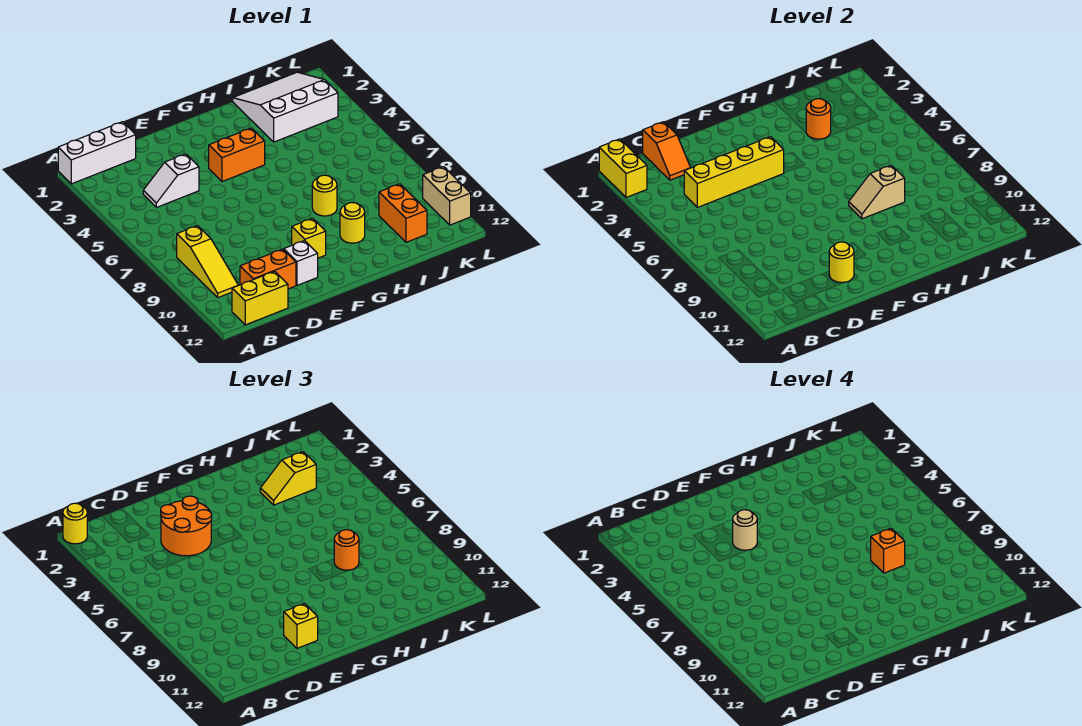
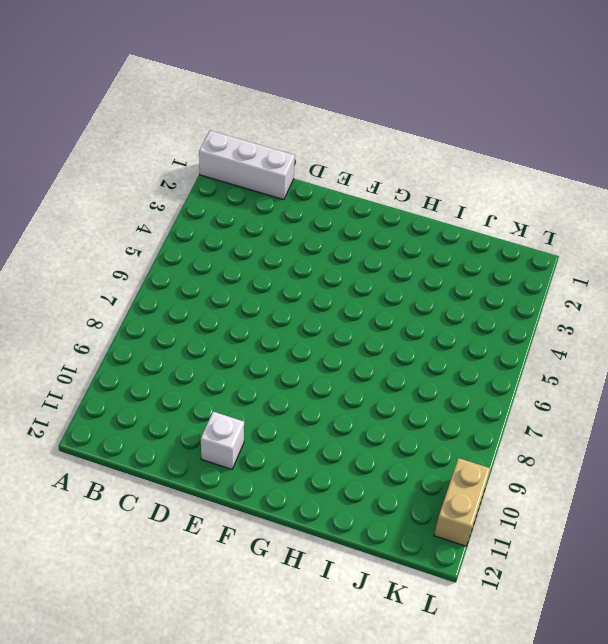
none -> yellow slope B8:B10 level 1 top 8
none -> yellow brick B12:C12 level 1
none -> white slope C4:D4 level 1 top D

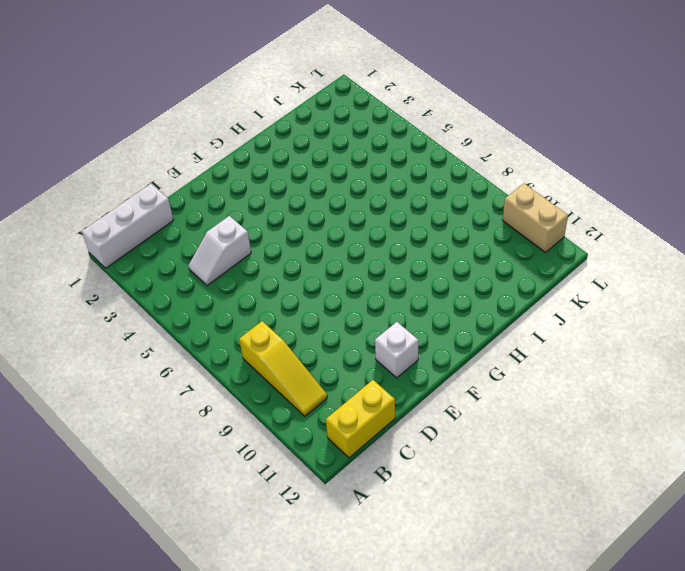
none -> orange brick C11:D11 level 1
none -> orange brick F4:G4 level 1
none -> yellow brick F10 level 1

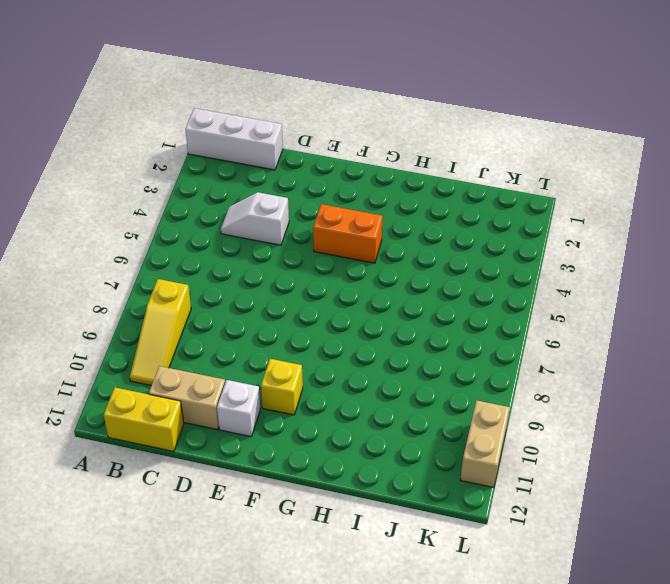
tan brick C11:D11 level 1 -> orange brick C11:D11 level 1
none -> yellow round brick H8 level 1
none -> yellow round brick H10 level 1
none -> white slope I1:K3 level 1 top 3

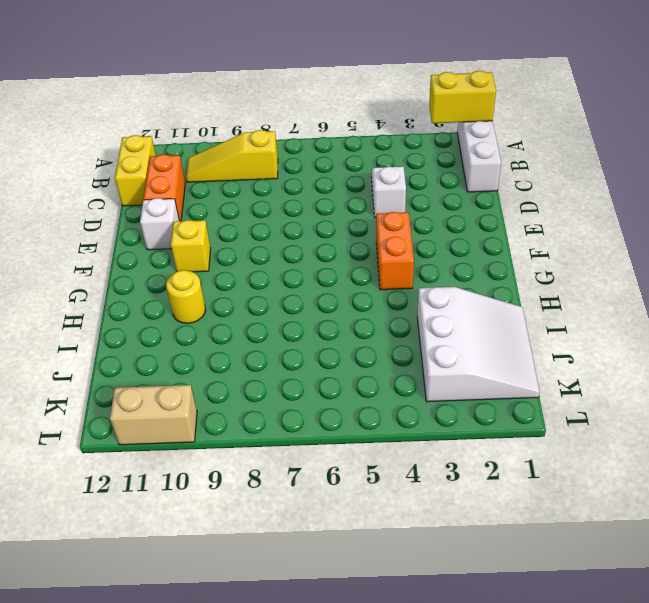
none -> yellow round brick H8 level 1
none -> orange brick J10:J11 level 1
none -> orange slope C1:C2 level 2 top 1

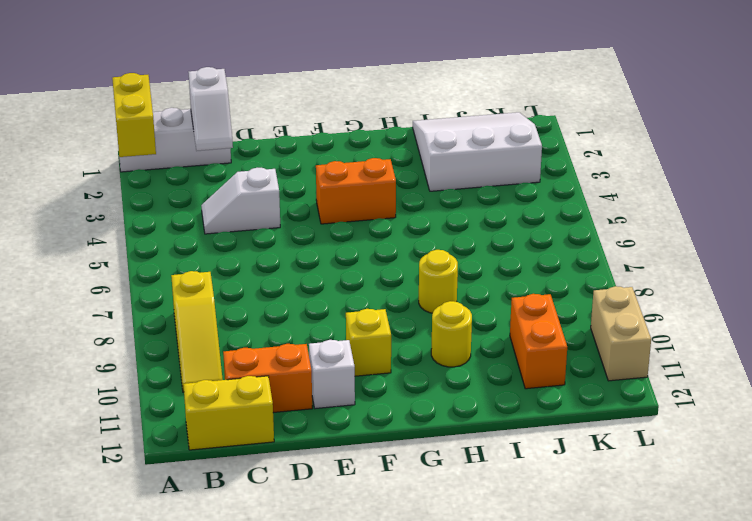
white slope C1:C2 level 2 top 1 -> orange slope C1:C2 level 2 top 1
none -> yellow brick C4:F4 level 2
none -> yellow round brick E11 level 2
none -> tan slope H8:I8 level 2 top I

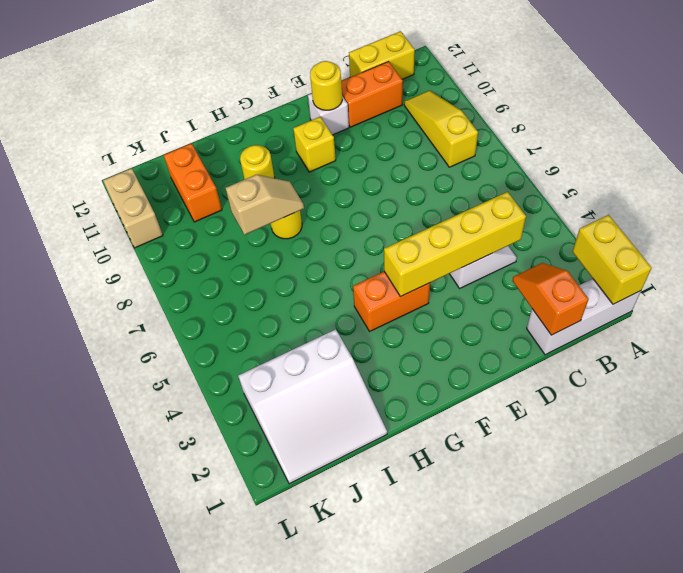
none -> orange round brick I3 level 2
none -> yellow round brick A1 level 3
none -> orange round brick D3:E4 level 3

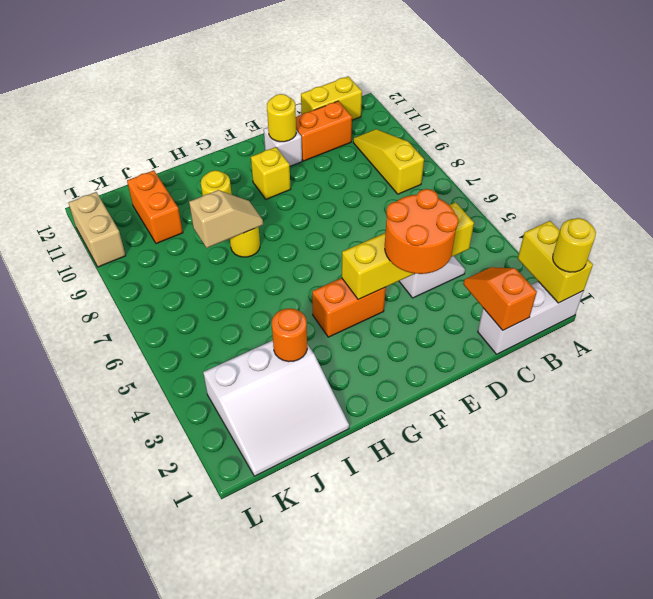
none -> yellow brick E11 level 3
none -> yellow slope I3:J3 level 3 top J
none -> orange round brick I8 level 3

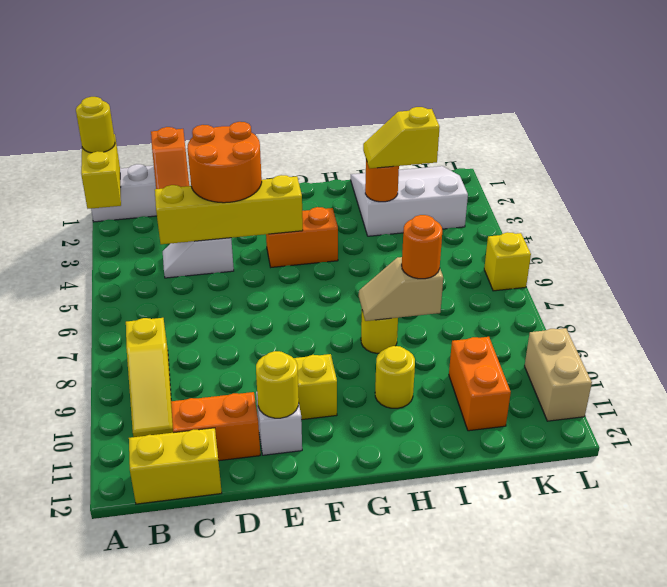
yellow brick L6 level 1 -> yellow brick E11 level 3
none -> tan round brick E4 level 4
none -> orange brick I8 level 4

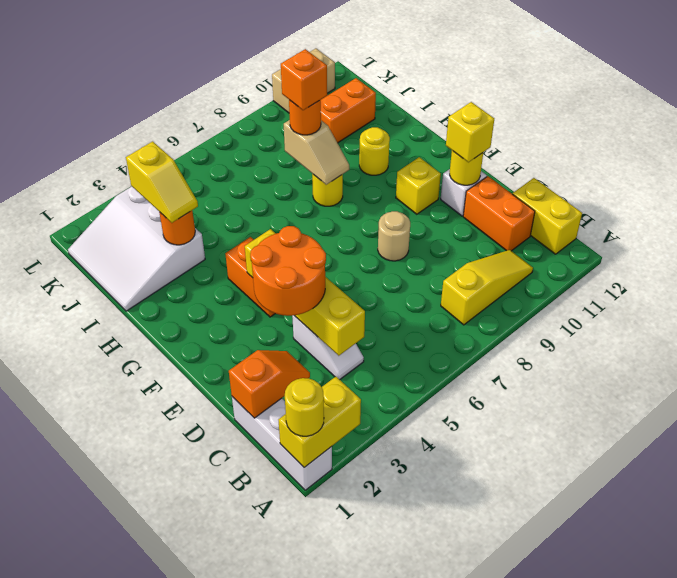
tan round brick E8 level 1 -> tan round brick E4 level 4

